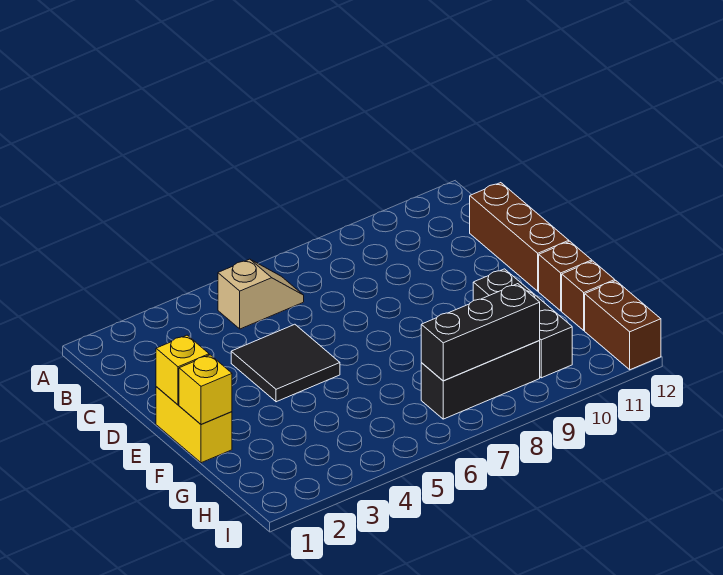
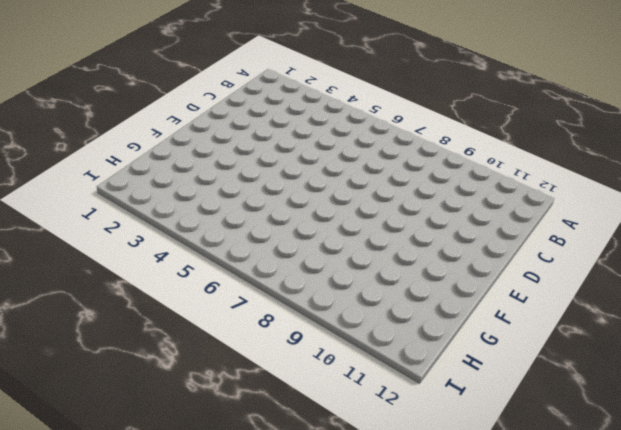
none -> tan slope B5:B6 level 1 top 5
none -> brown brick C12:E12 level 1
none -> black tile D4:E5 level 1

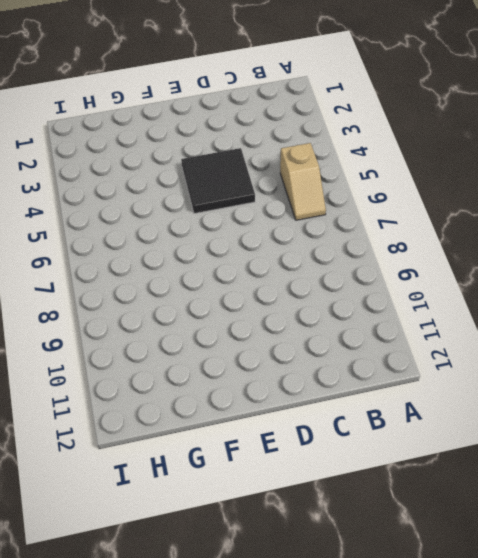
none -> brown brick C12:E12 level 1
none -> yellow brick E1:F1 level 1
none -> black brick F10:H10 level 1

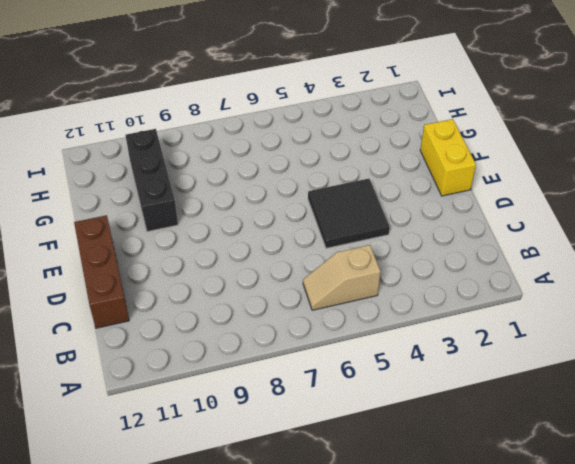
none -> brown brick F12 level 1
none -> brown brick G12 level 1
none -> black brick H7:H9 level 1

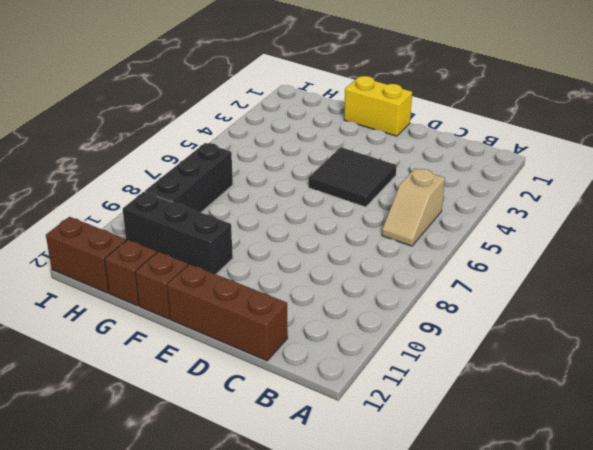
none -> yellow brick E1 level 2
none -> yellow brick F1 level 2
none -> black brick H7:H9 level 2

